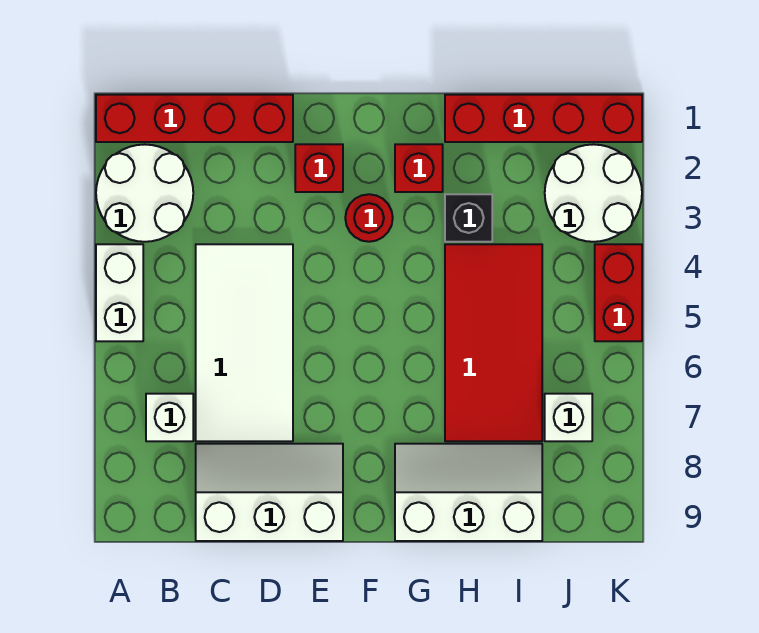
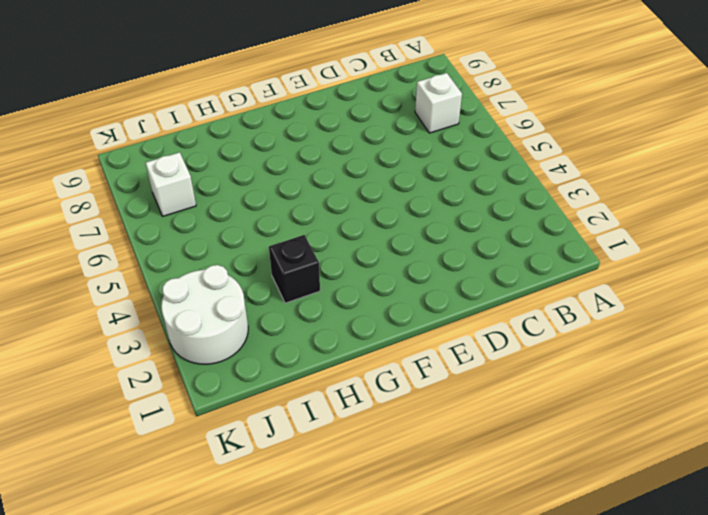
none -> red brick A1:D1 level 1
none -> white round brick A2:B3 level 1
none -> white brick A4:A5 level 1

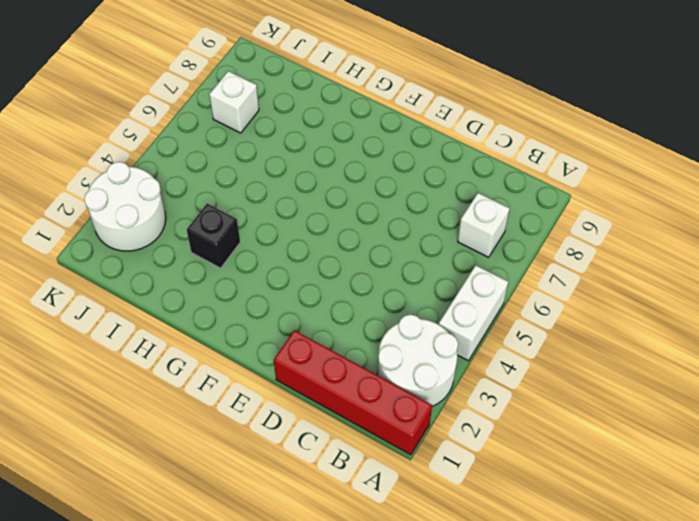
none -> white tile C4:D7 level 1
none -> white slope C8:E9 level 1 top 9
none -> red brick E2 level 1

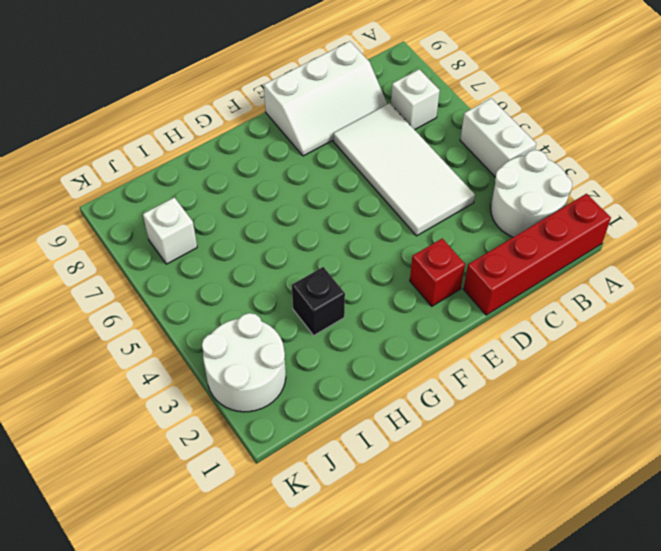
none -> red round brick F3 level 1
none -> red brick G2 level 1
none -> white slope G8:I9 level 1 top 9

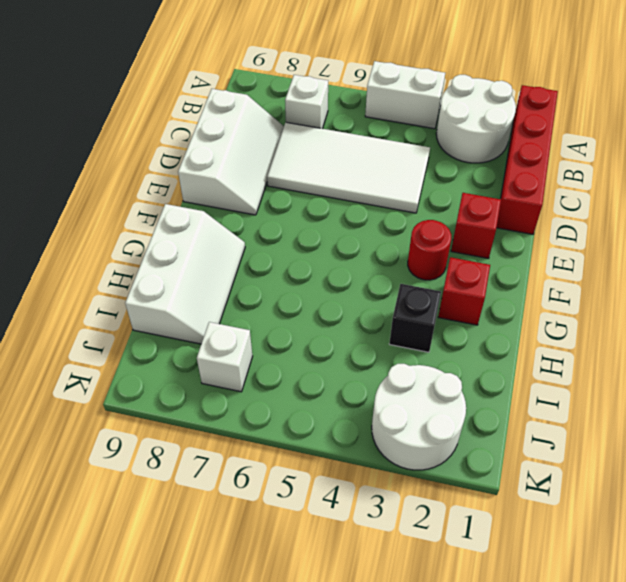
none -> red brick H1:K1 level 1
none -> red tile H4:I7 level 1
none -> red brick K4:K5 level 1

